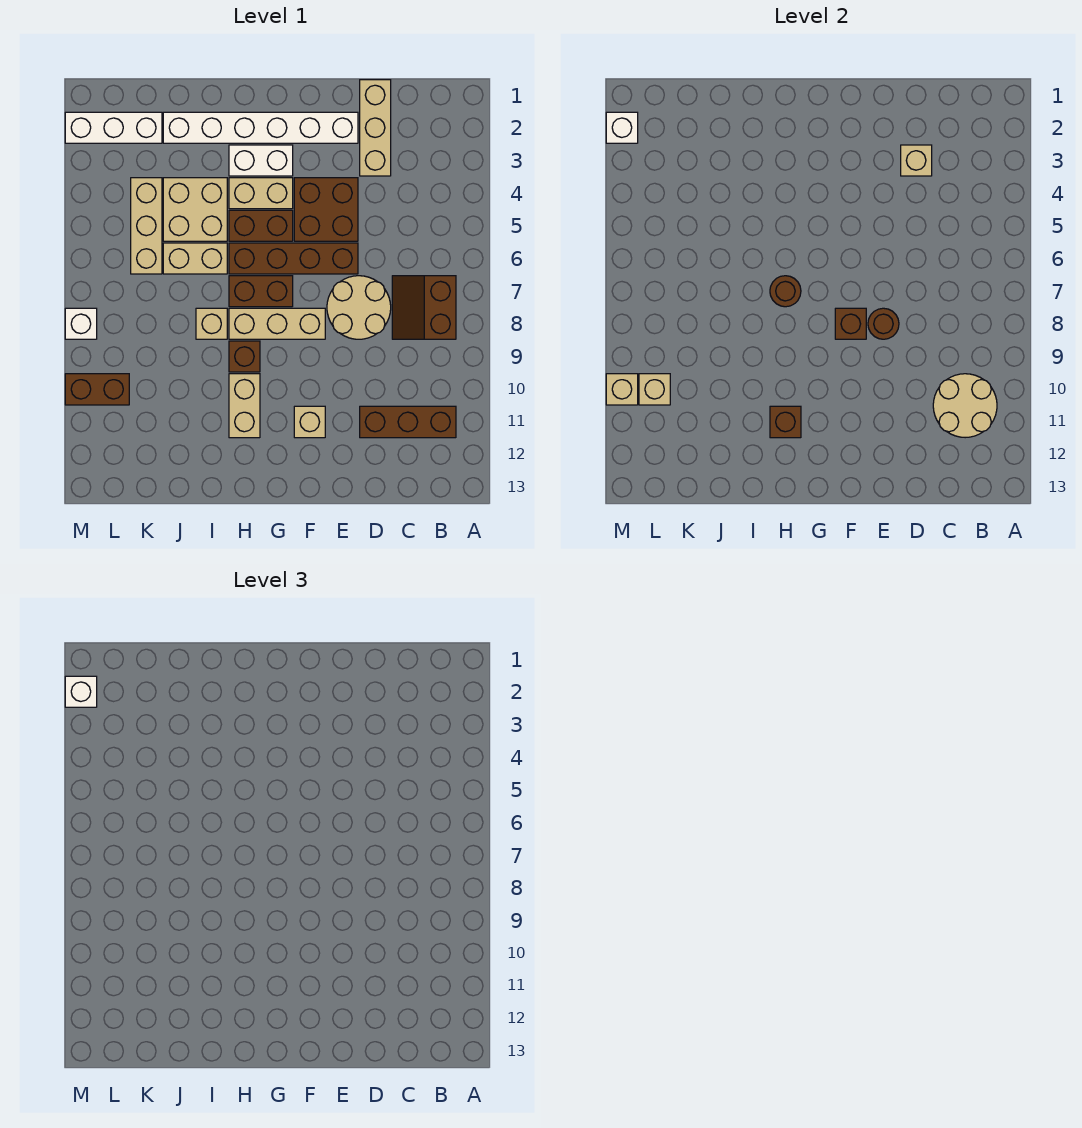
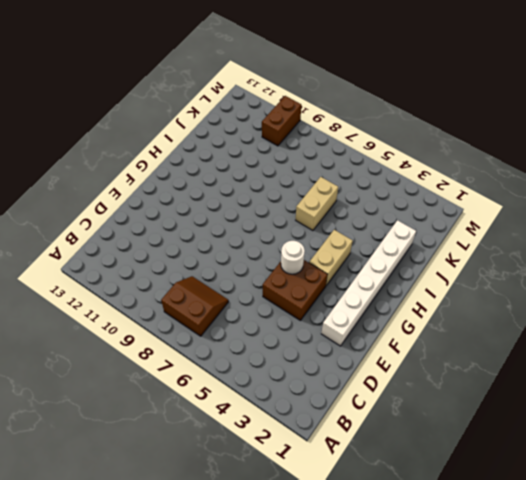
white round brick F5 level 2 -> none
none -> brown brick B11:D11 level 1
none -> tan brick D1:D3 level 1
none -> tan round brick D7:E8 level 1
none -> brown brick E6:H6 level 1

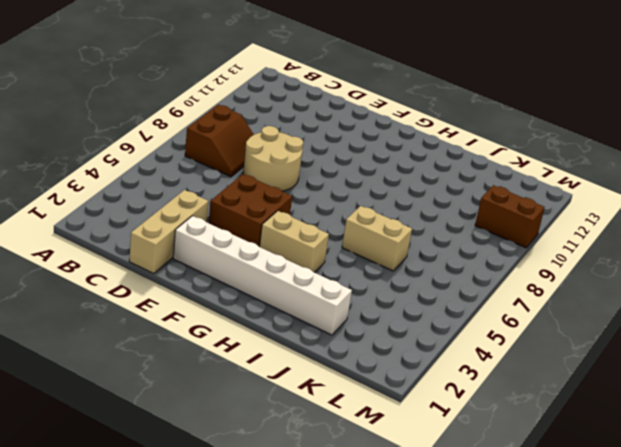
none -> brown brick B11:D11 level 1
none -> brown brick E6:H6 level 1
none -> tan brick F8:H8 level 1
none -> tan brick F11 level 1

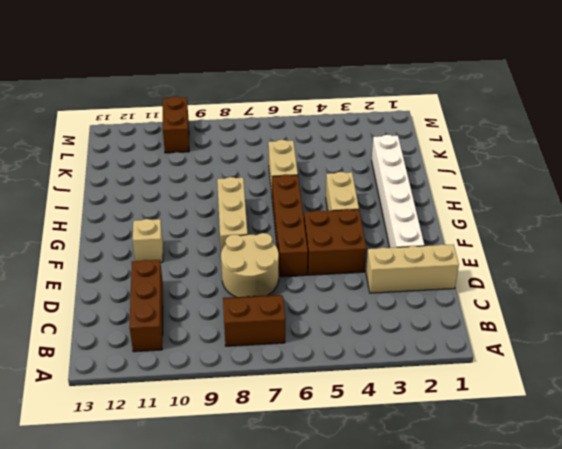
none -> white brick G3:H3 level 1
none -> brown brick G5:H5 level 1
none -> brown brick G7:H7 level 1
none -> brown brick H9 level 1

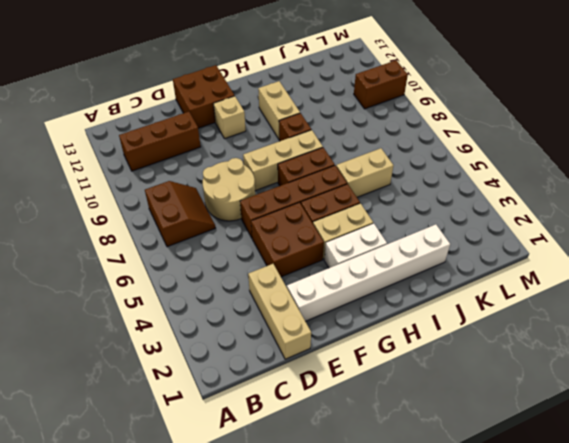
brown brick E12:F13 level 1 -> none
none -> tan brick I4:J5 level 1
none -> tan brick I8 level 1
none -> white brick K2:M2 level 1
none -> tan brick K4:K6 level 1

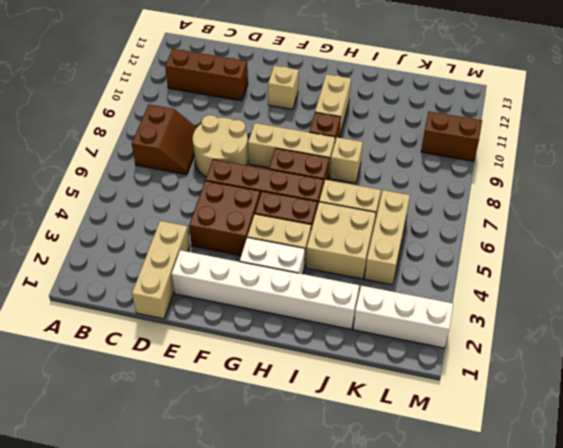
none -> white brick M8 level 1
none -> tan round brick B10:C11 level 2
none -> tan brick D3 level 2
none -> brown round brick E8 level 2

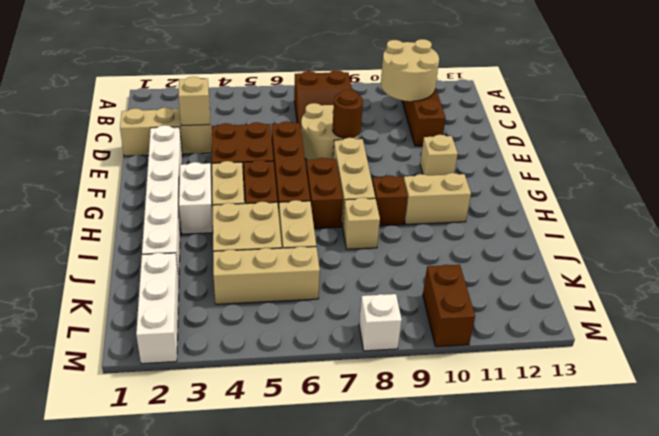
none -> brown brick F8 level 2
none -> brown round brick H7 level 2
none -> brown brick H11 level 2
none -> tan brick L10 level 2

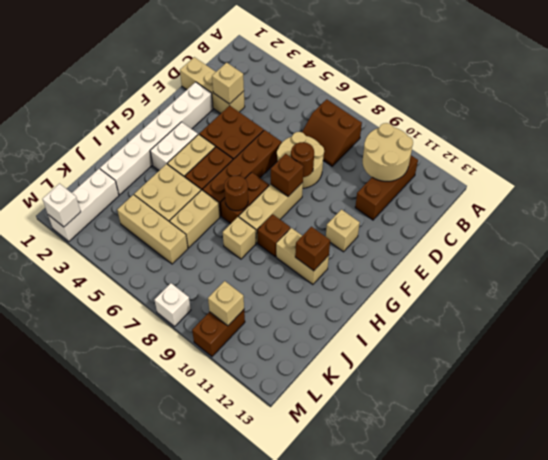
none -> tan brick M10 level 2
none -> white brick M2 level 3

